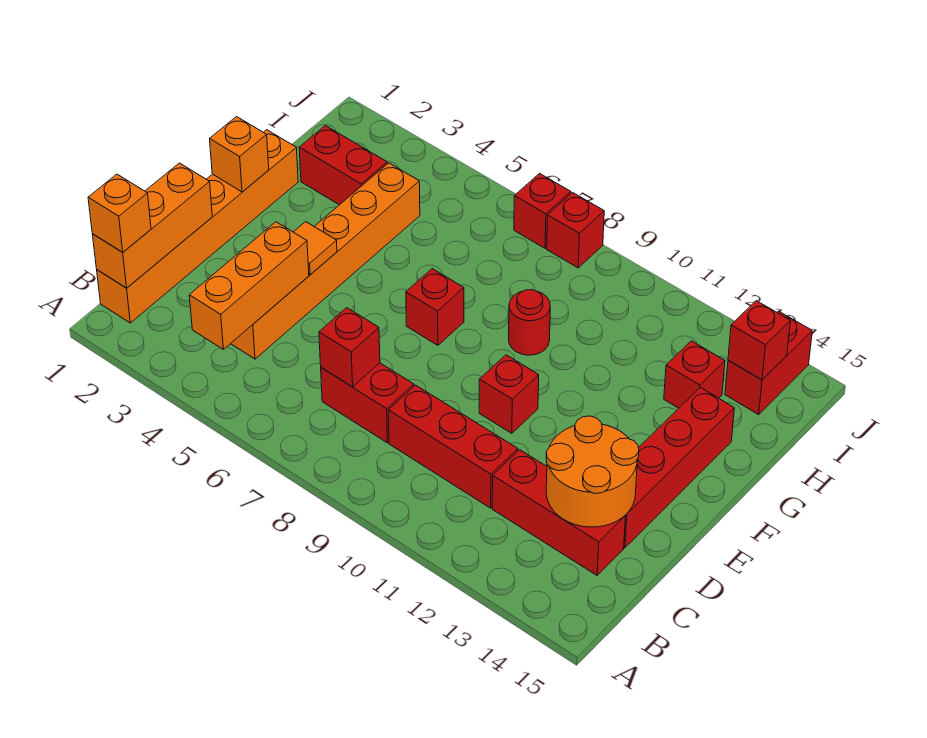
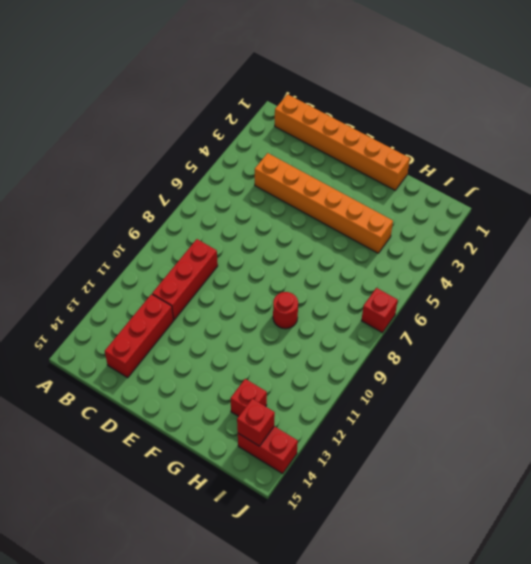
none -> red brick C7:C8 level 1
none -> red brick D14:G14 level 1
none -> red brick E10 level 1

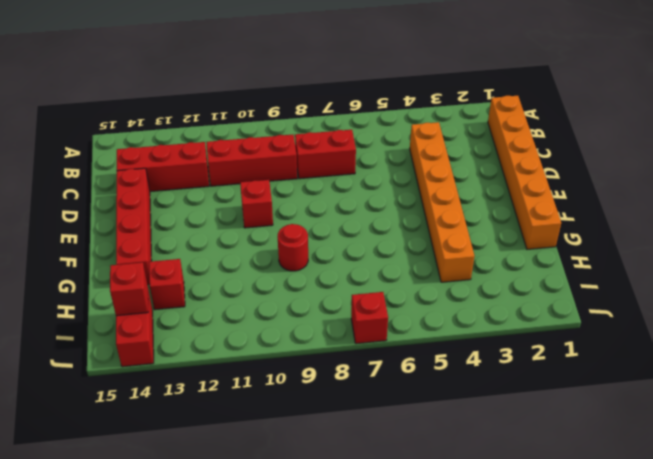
none -> red brick F7 level 1
none -> red brick H2:H3 level 1
none -> red brick J8 level 1

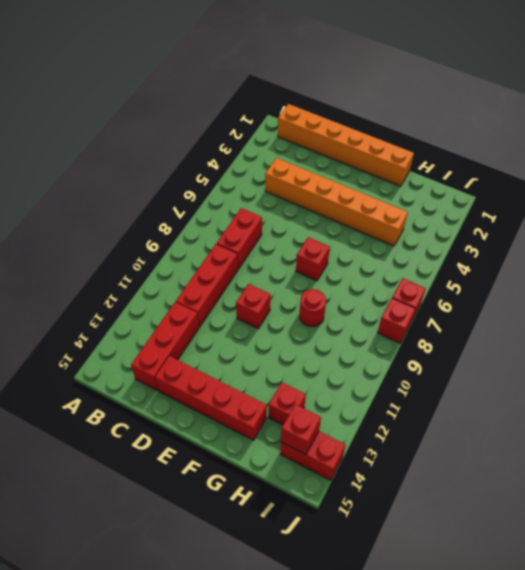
none -> red brick H2:H3 level 1
none -> orange brick B1:D1 level 2
none -> orange brick B4:D4 level 2

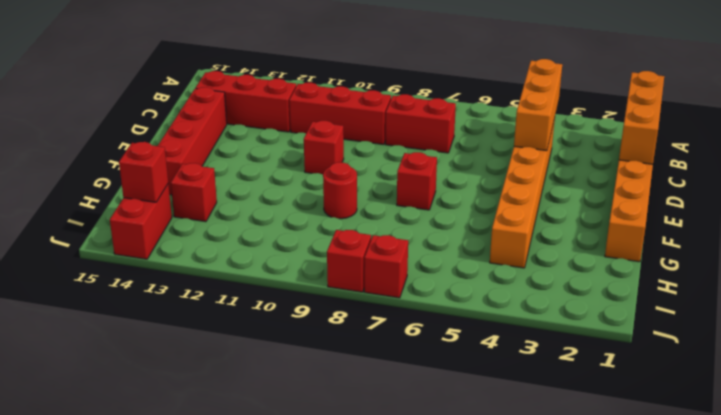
none -> red brick H2:H3 level 1
none -> red brick C7 level 2
none -> orange round brick C13:D14 level 2

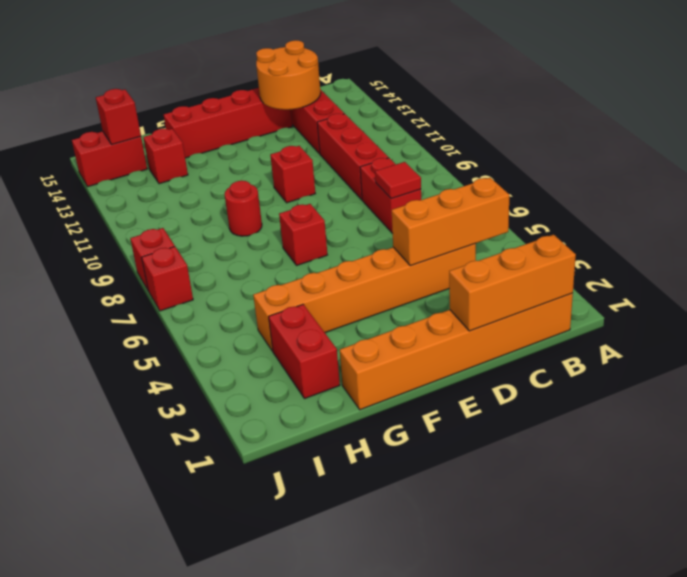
red tile C7 level 2 -> red brick C7 level 2
none -> orange tile E4 level 2
none -> orange brick F1 level 2
none -> orange brick B1 level 3

